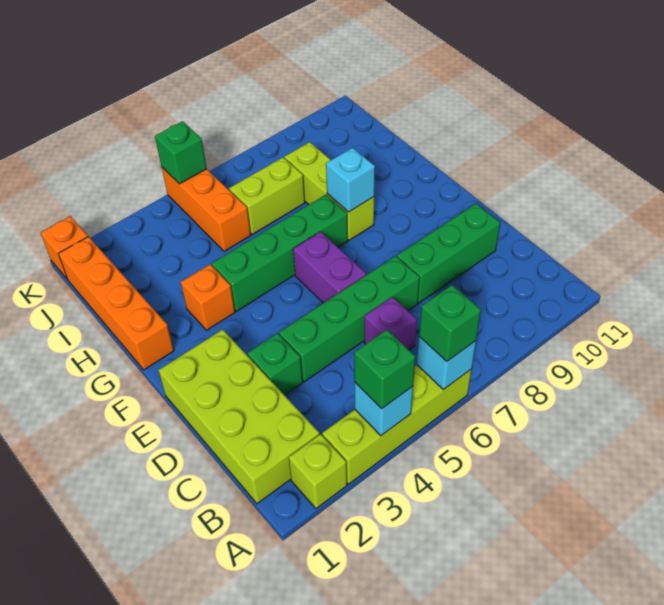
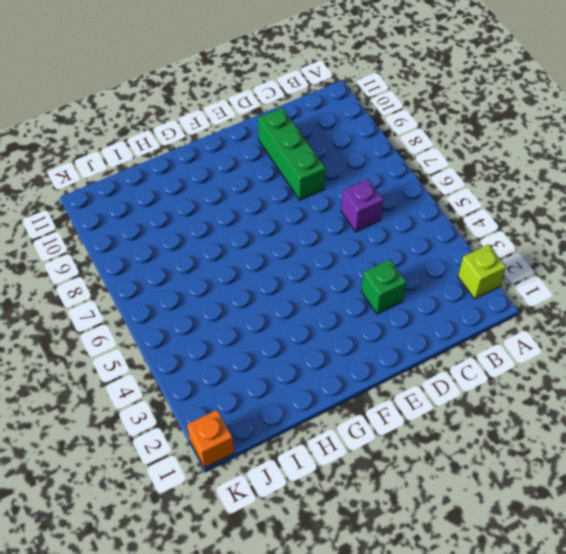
none -> lime brick A3:A6 level 1
none -> lime brick B1:E2 level 1
none -> green brick D4:D7 level 1

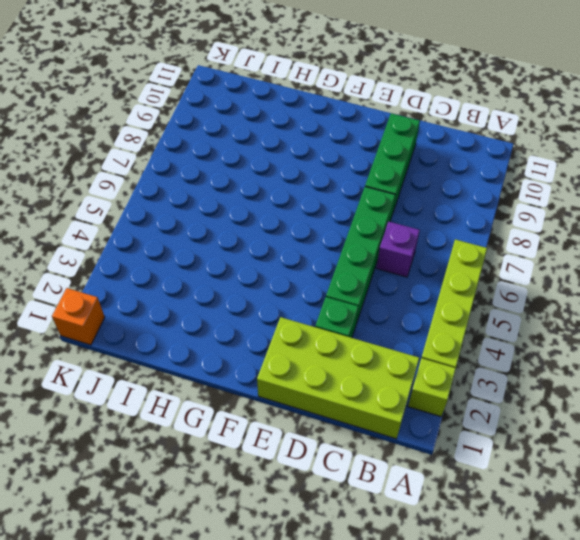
none -> purple brick E6:F6 level 1
none -> orange brick G1:J1 level 1
none -> orange brick G3 level 1

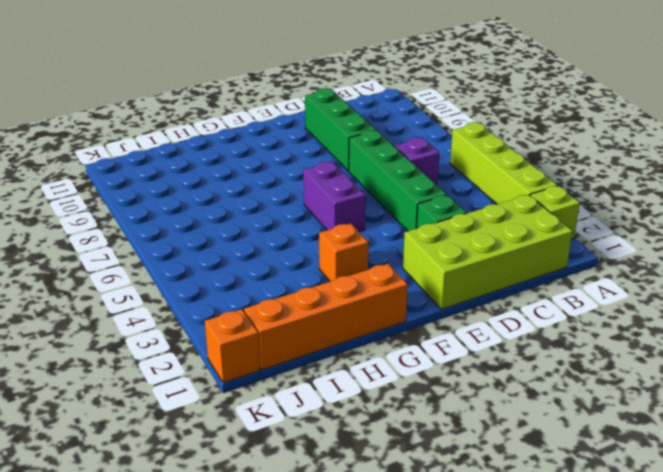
purple brick F5:F6 level 1 -> purple brick E6:F6 level 1
none -> green brick G4:G7 level 1
none -> lime brick G8:I8 level 1
none -> orange brick I5:K5 level 1

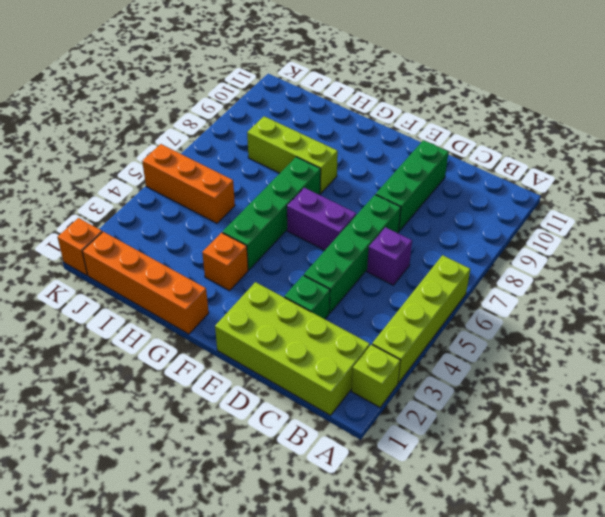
none -> lime brick I6:I7 level 1
none -> cyan brick A4 level 2
none -> cyan brick A6 level 2

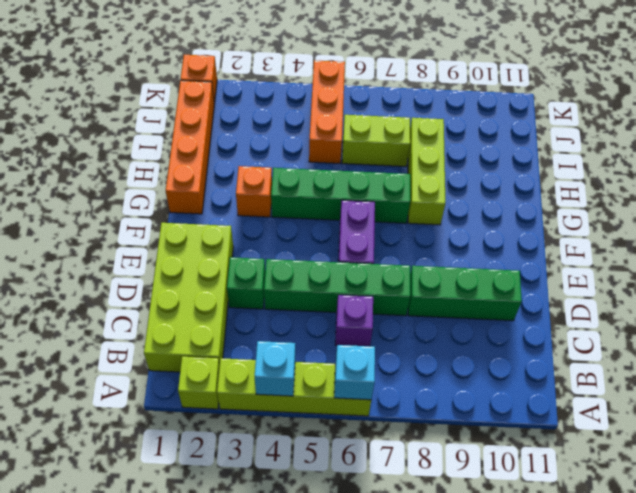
none -> cyan brick G8 level 2
none -> green brick K5 level 2
none -> green brick A4 level 3

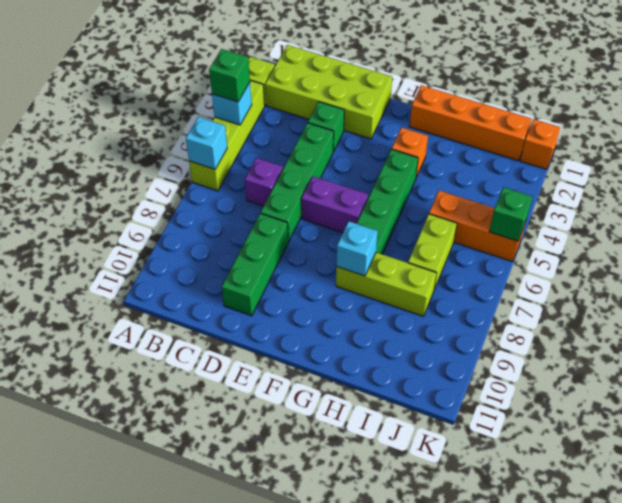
none -> green brick A6 level 3

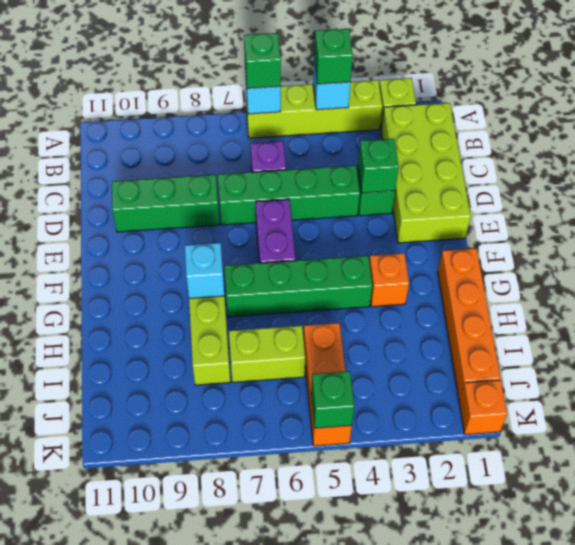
green brick D3 level 2 -> none

